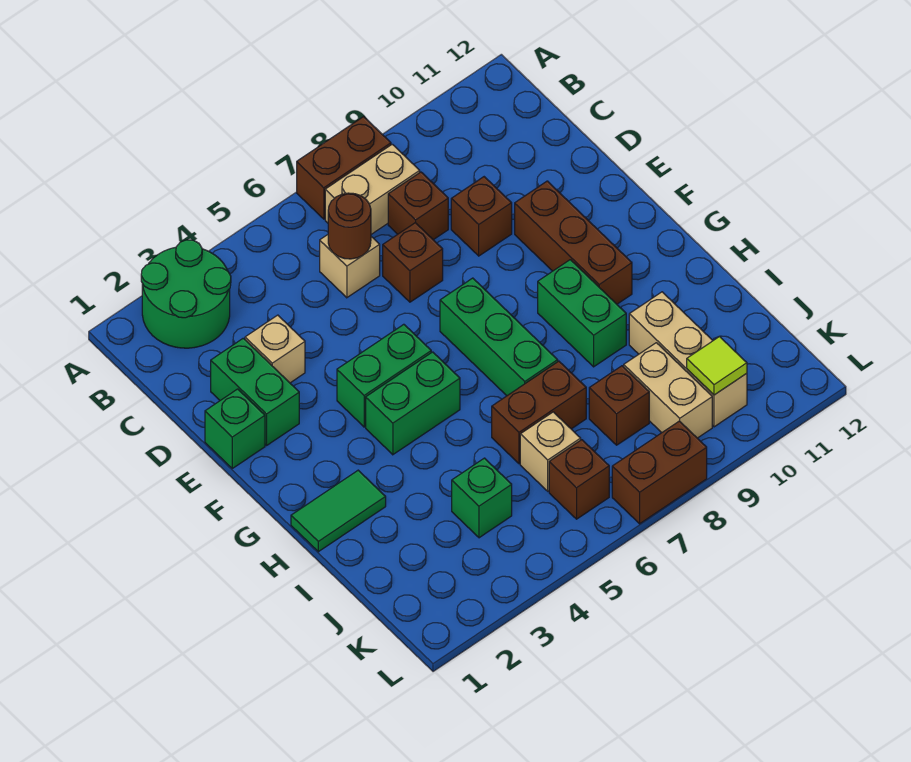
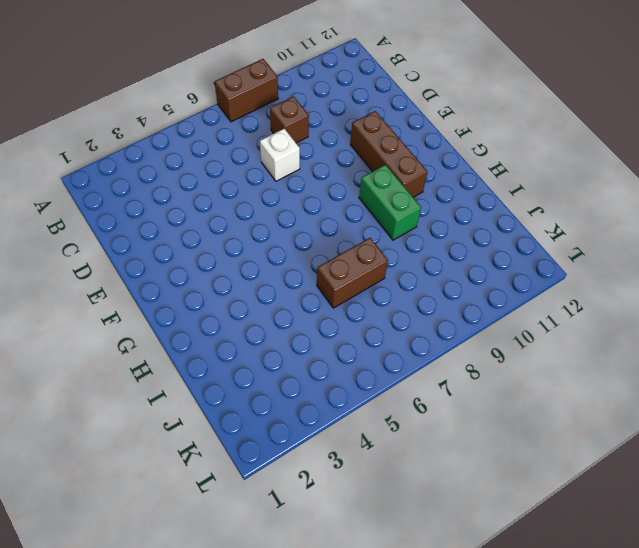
white brick D7 level 1 -> brown brick D7 level 1
none -> green round brick A2:B3 level 1
none -> tan brick B7:B8 level 1
none -> tan brick C6 level 1

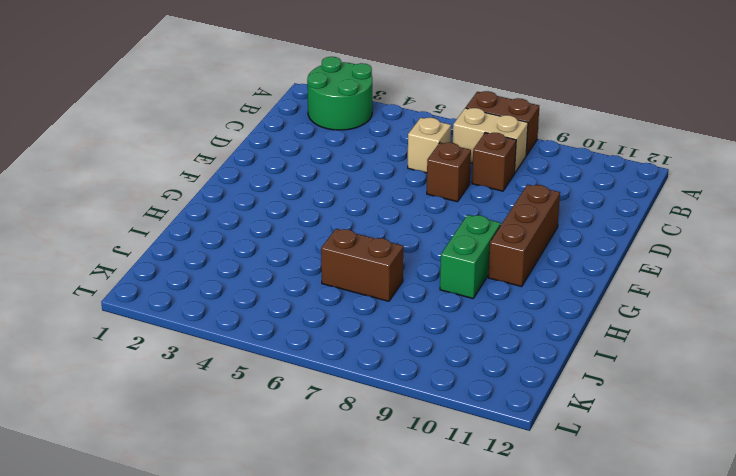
none -> green brick D2:E2 level 1
none -> tan brick D3 level 1
none -> brown brick D9 level 1

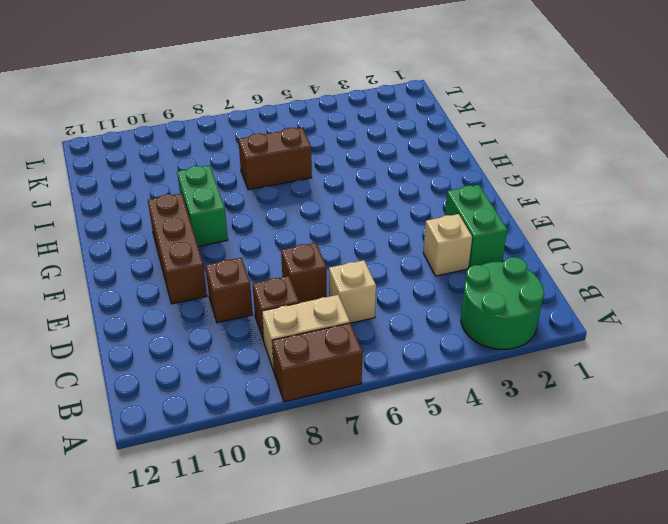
none -> green brick E1 level 1
none -> green brick F4:F5 level 1
none -> green brick F7:H7 level 1

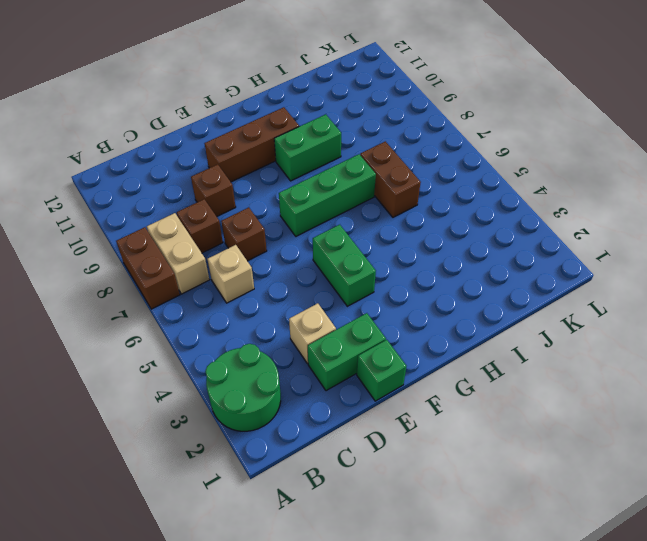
none -> green brick G4:G5 level 1
none -> green tile H1:H2 level 1
none -> tan brick I10:K10 level 1

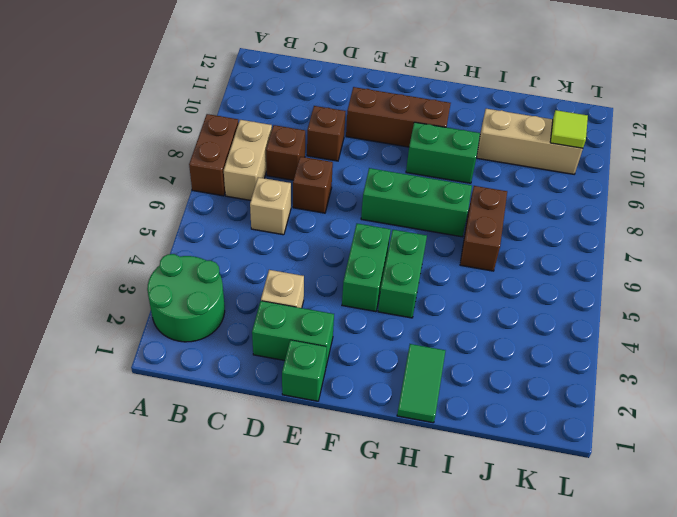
none -> green brick J4 level 1
none -> tan brick J6 level 1
none -> brown brick J8 level 1

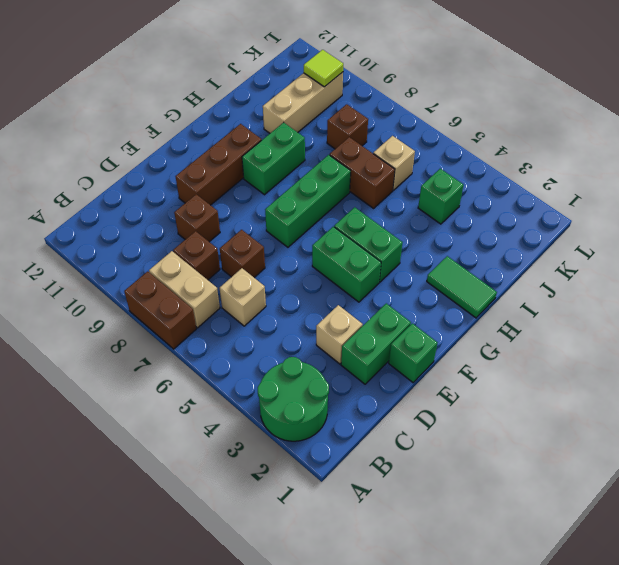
none -> tan brick J9:K9 level 1
none -> brown brick K6 level 1
none -> brown brick L7:L8 level 1

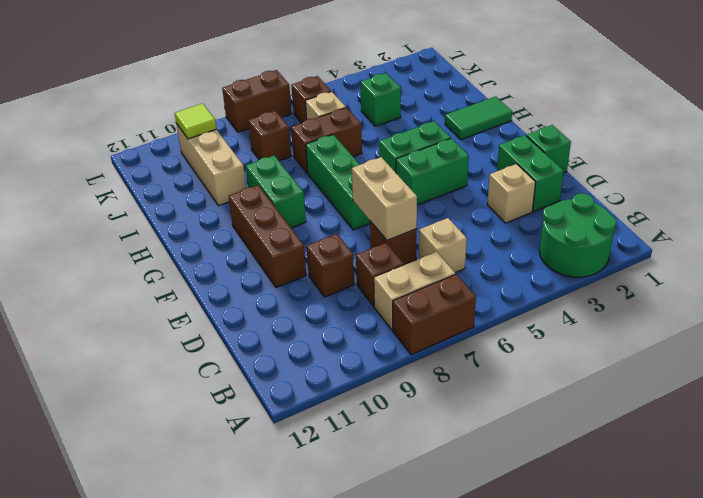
tan brick D7:E7 level 2 -> tan brick J9:K9 level 1
none -> brown round brick C6 level 2

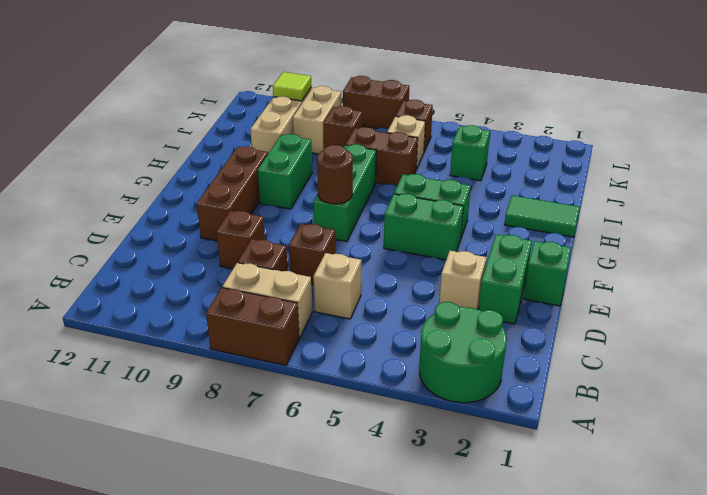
brown round brick F7 level 2 -> brown round brick C6 level 2

